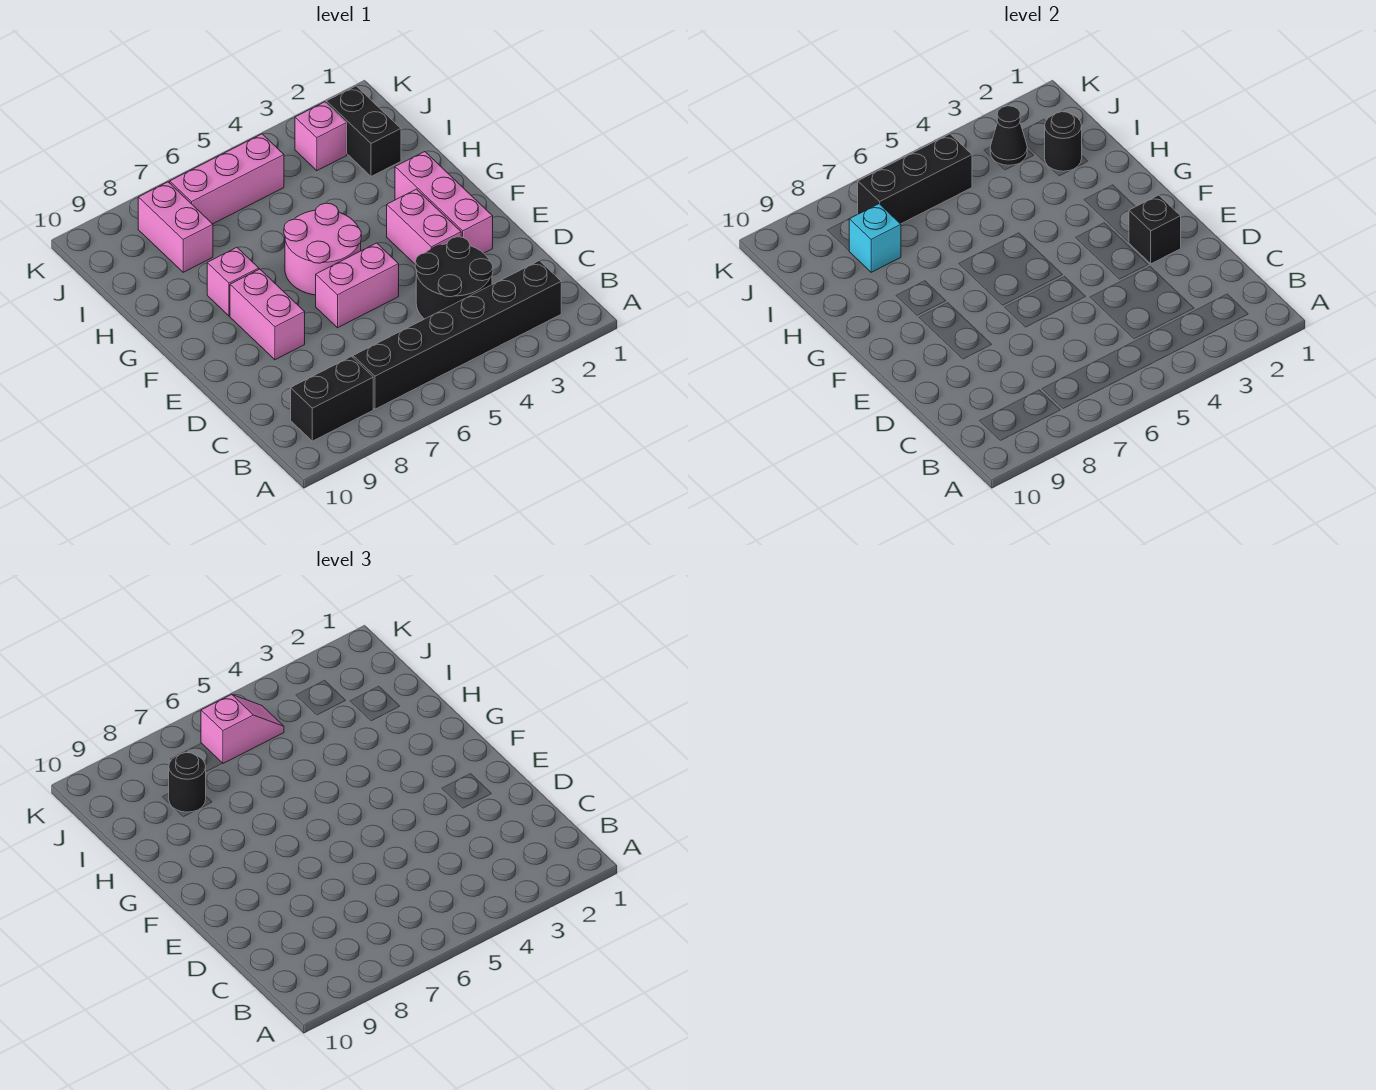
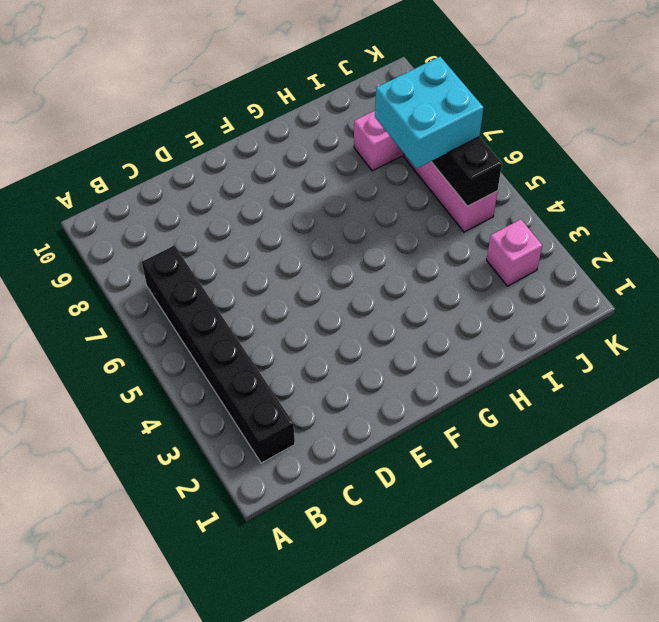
cyan brick I6:J7 level 3 -> pink slope J5:J6 level 3 top 6
none -> black brick B8:B9 level 1
none -> black round brick C3:D4 level 1
none -> pink brick E2:G2 level 1

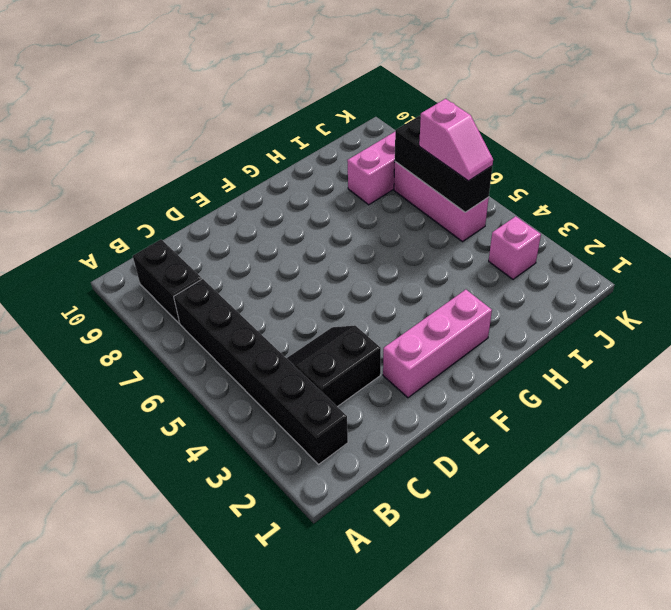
black slope C3:D4 level 1 top 3 -> black round brick C3:D4 level 1
none -> pink brick E3:F3 level 1
none -> pink brick E5:E6 level 1
none -> pink brick E8:F8 level 1

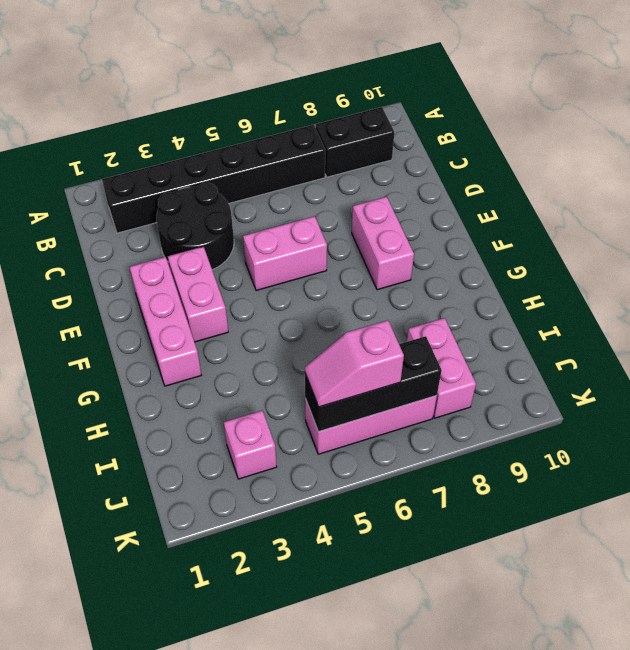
none -> pink round brick F5:G6 level 1
none -> pink brick G8 level 1
none -> black brick I2:J2 level 1

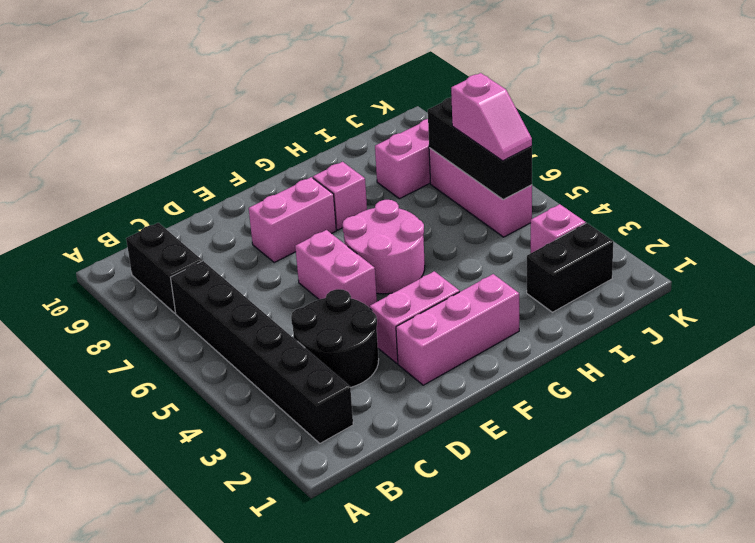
none -> black brick E2 level 2
none -> black round brick I2 level 2
none -> cyan brick I8 level 2

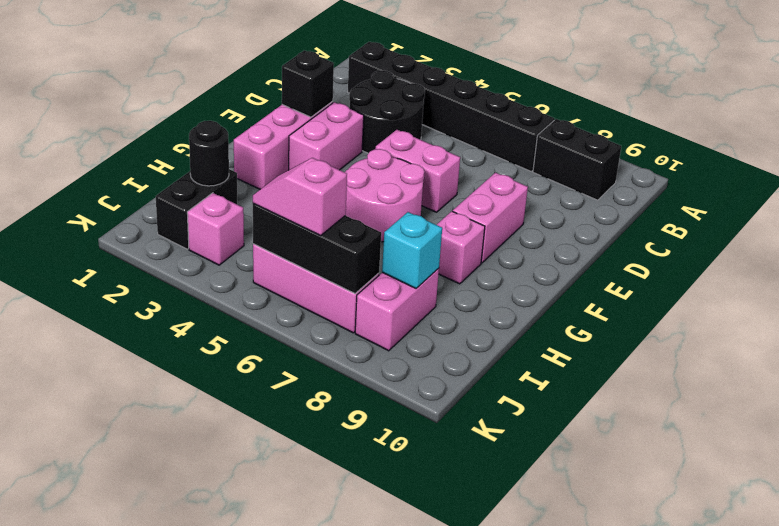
none -> black cone J3 level 2
none -> black round brick I8 level 3

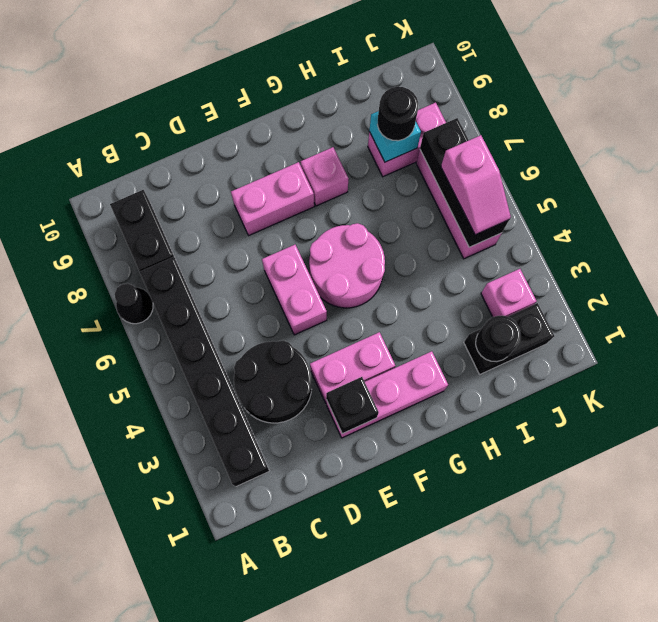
black cone A7 level 1 -> black cone J3 level 2

